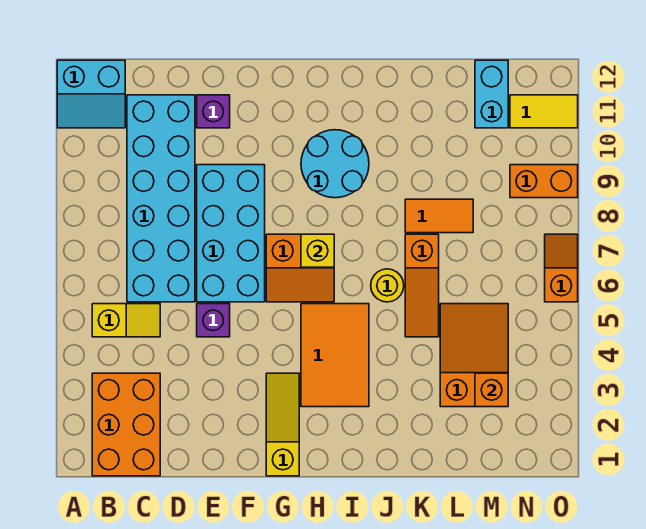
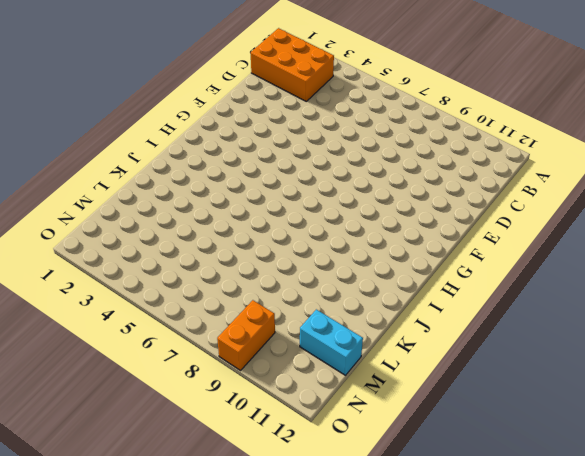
none -> cyan slope A11:B12 level 1 top 12
none -> yellow slope B5:C5 level 1 top B
none -> cyan brick C6:D11 level 1

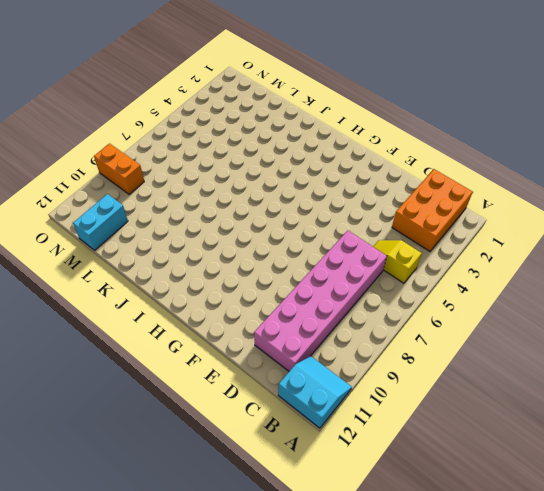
pink brick C6:D11 level 1 -> cyan brick C6:D11 level 1
none -> purple brick E5 level 1
none -> cyan brick E6:F9 level 1
none -> purple brick E11 level 1

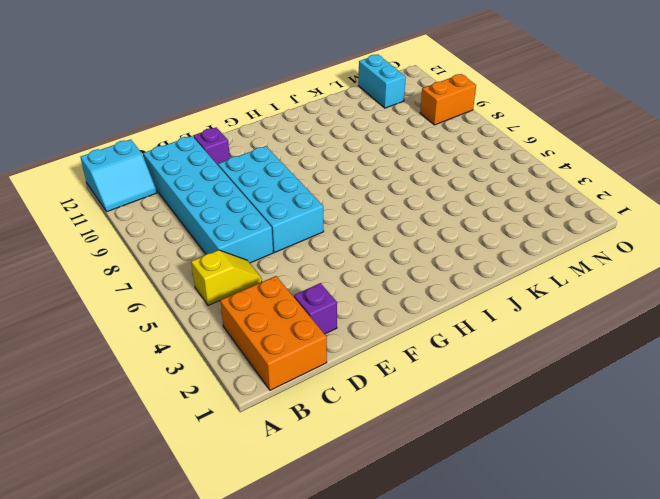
purple brick D2 level 1 -> purple brick E5 level 1
none -> yellow slope G1:G3 level 1 top 1
none -> orange slope G6:H7 level 1 top 7
none -> orange tile H3:I5 level 1

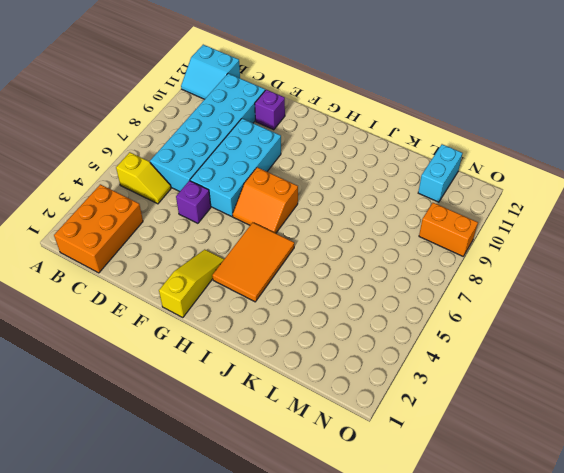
none -> cyan round brick H9:I10 level 1
none -> yellow round brick J6 level 1
none -> orange slope K5:K7 level 1 top 7

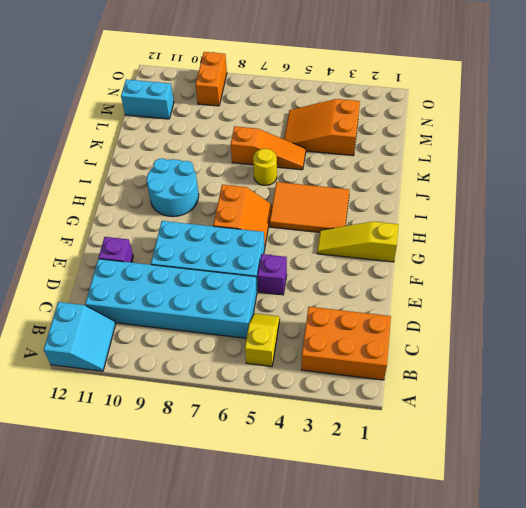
none -> orange tile K8:L8 level 1
none -> yellow tile N11:O11 level 1
none -> orange slope O6:O7 level 1 top 6

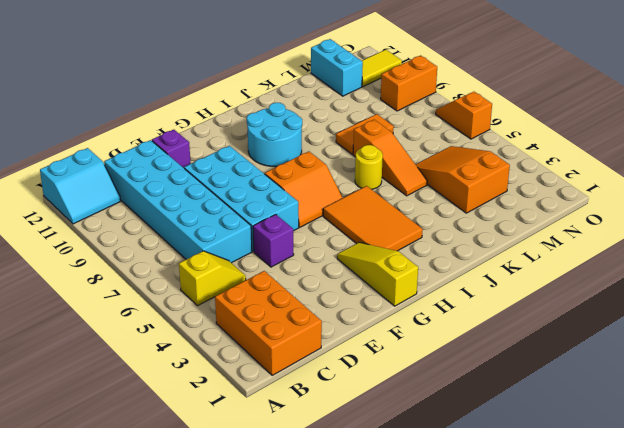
none -> yellow brick H7 level 2
none -> orange brick M3 level 2

